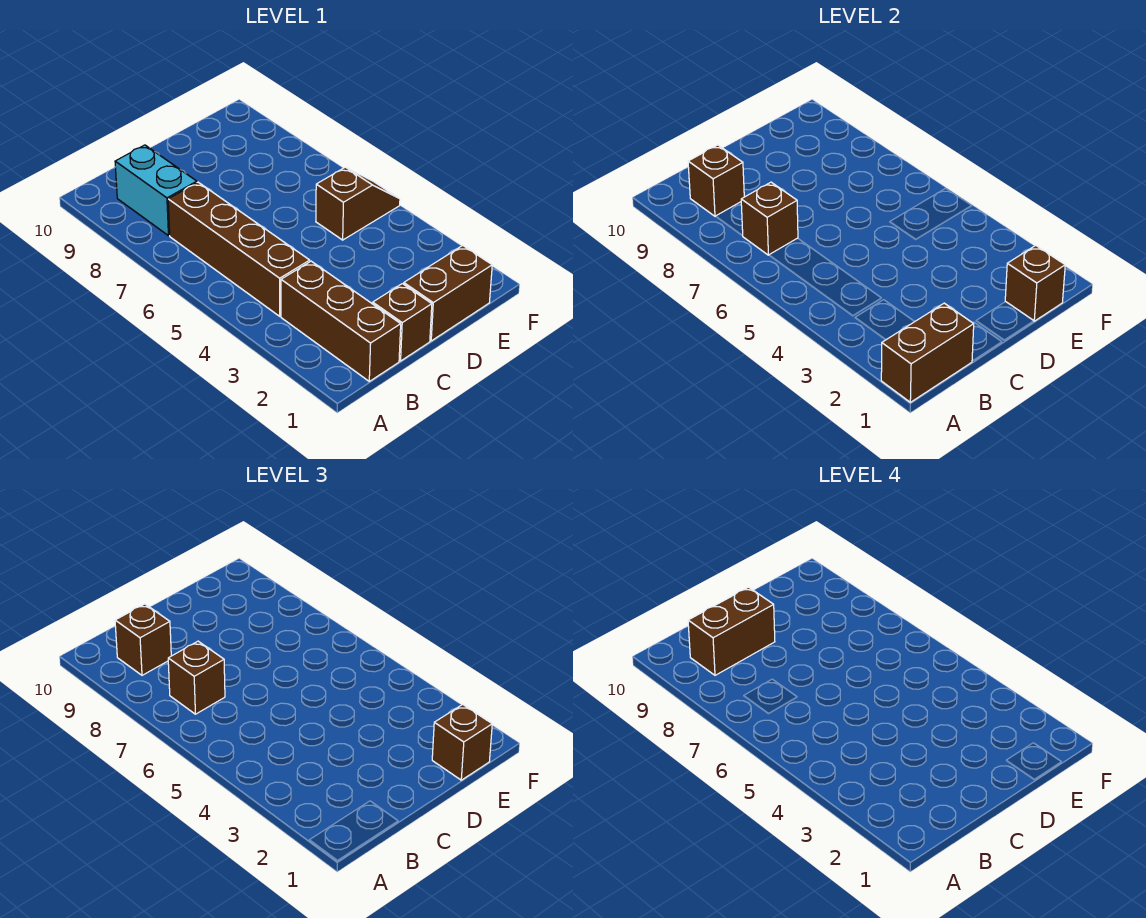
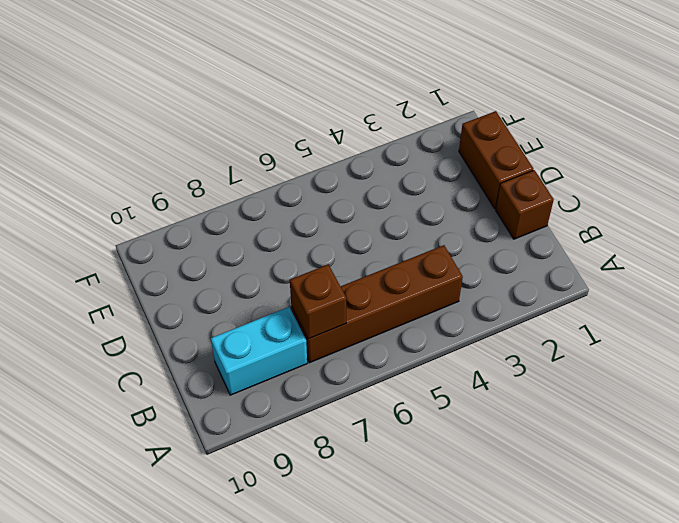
none -> brown brick B1:B3 level 1
none -> brown slope E5:F5 level 1 top E
none -> brown brick A1:B1 level 2

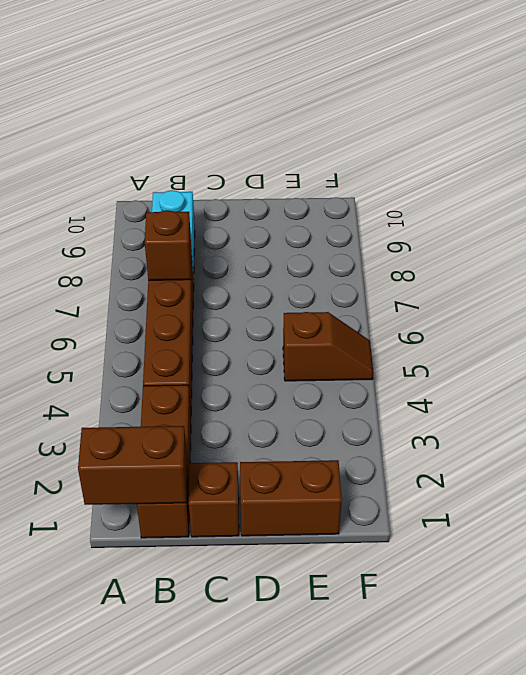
none -> brown brick B9 level 2
none -> brown brick E1 level 2
none -> brown brick B7 level 3

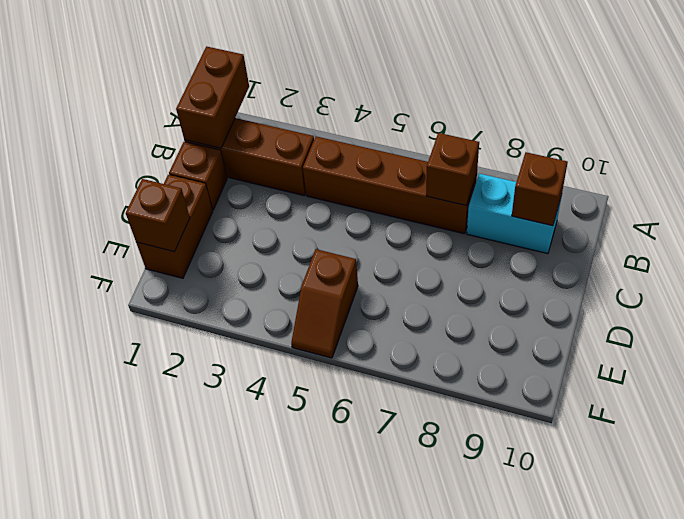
none -> brown brick B7 level 3
none -> brown brick B9 level 3
none -> brown brick E1 level 3

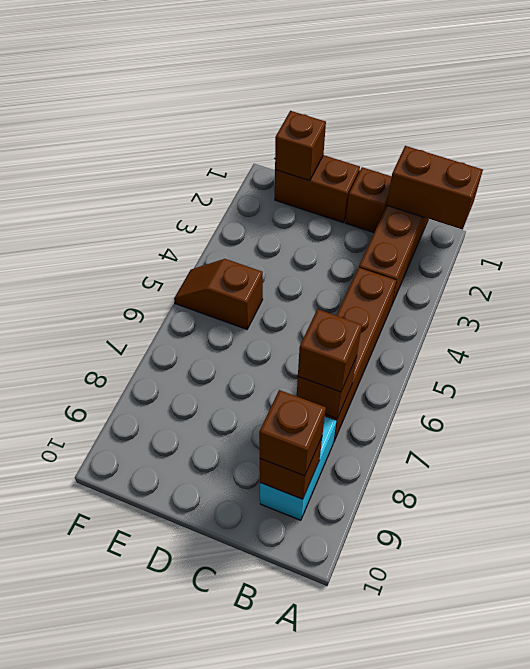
none -> brown brick E1 level 3
none -> brown brick B9:C9 level 4

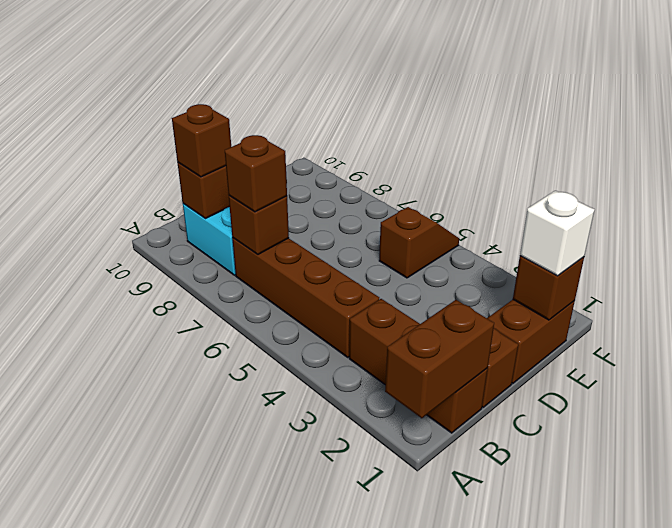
white brick E1 level 3 -> brown brick E1 level 3
none -> brown brick B9:C9 level 4

